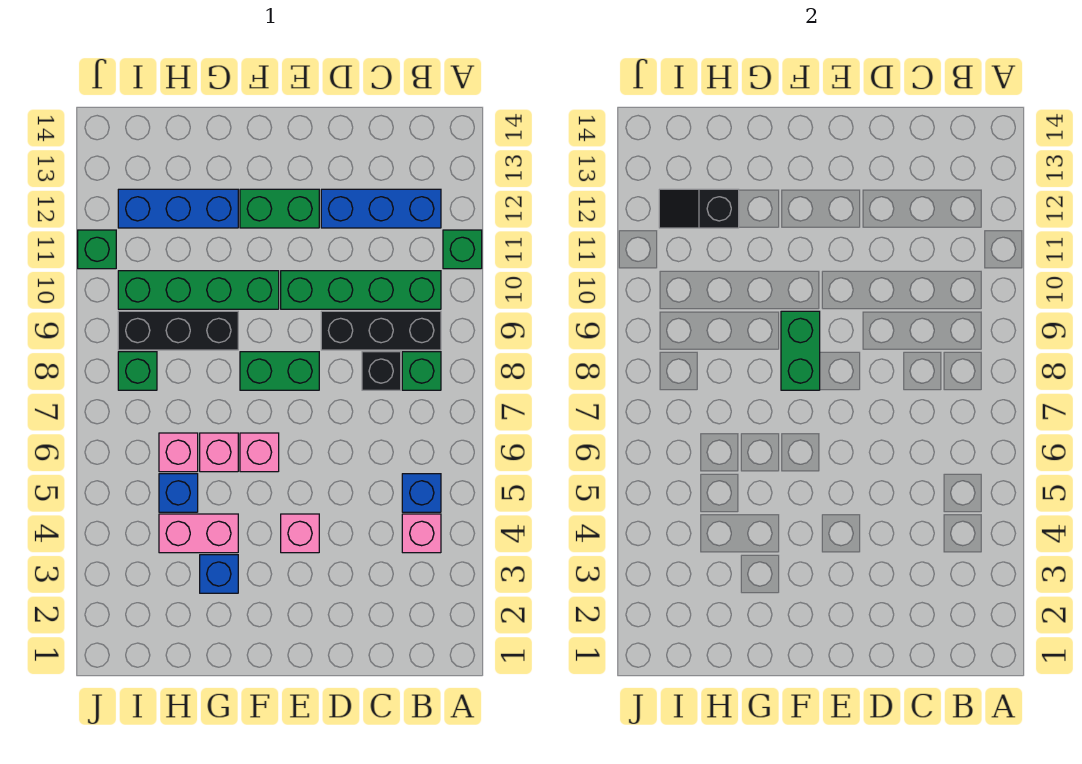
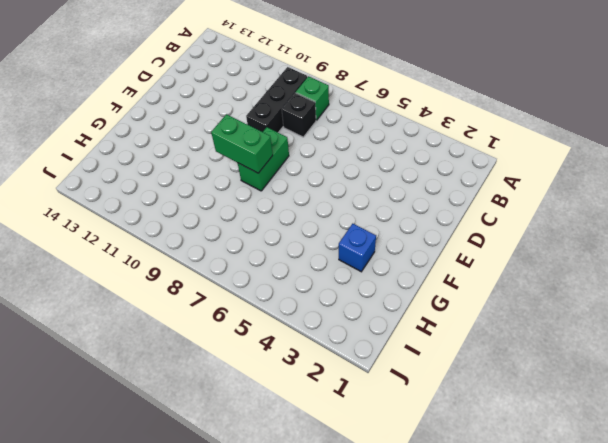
none -> green brick A11 level 1
none -> pink brick B4 level 1
none -> blue brick B5 level 1

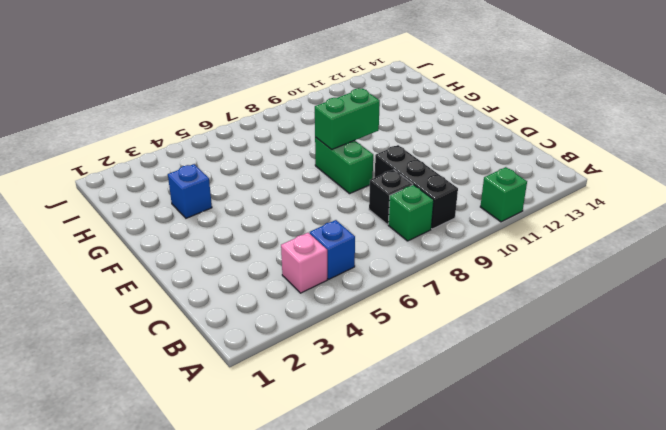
none -> green brick B10:E10 level 1
none -> blue brick B12:D12 level 1
none -> pink brick E4 level 1

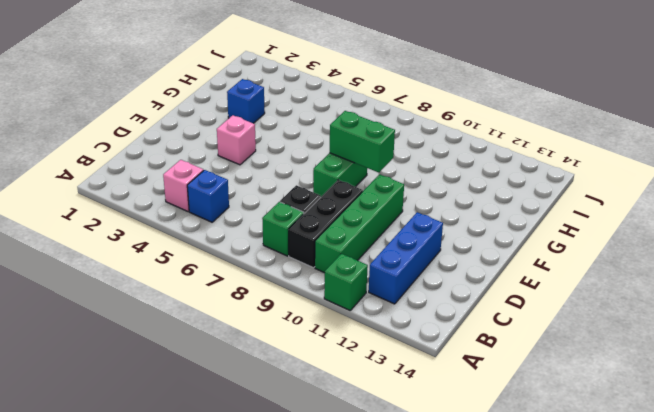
none -> green brick E12:F12 level 1
none -> pink brick F6 level 1
none -> green brick F10:I10 level 1

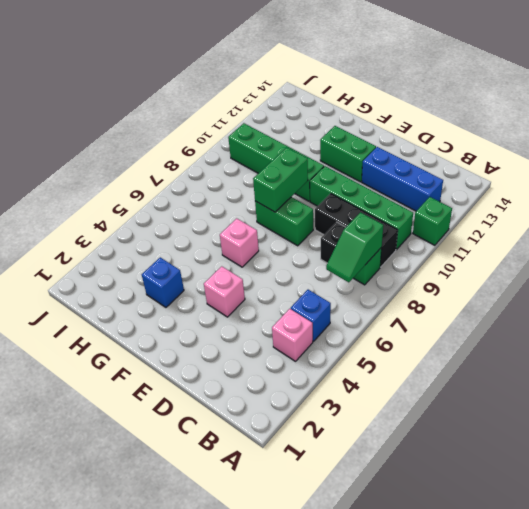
green slope B7:B8 level 2 top 8 -> none
none -> pink brick G4:H4 level 1
none -> pink brick G6 level 1
none -> black brick G9:I9 level 1

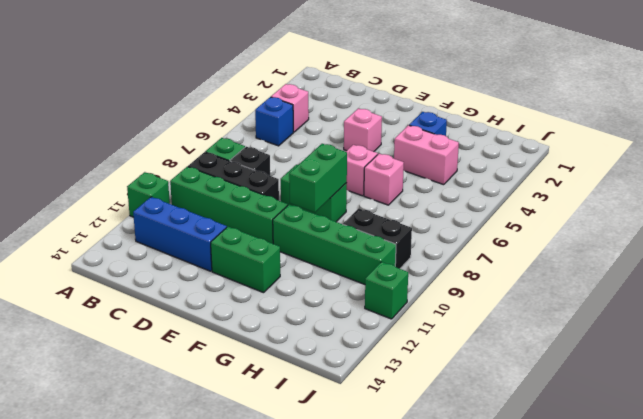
black brick H9:I9 level 1 -> black brick G9:I9 level 1
none -> blue brick G12:I12 level 1
none -> blue brick H5 level 1
none -> pink brick H6 level 1

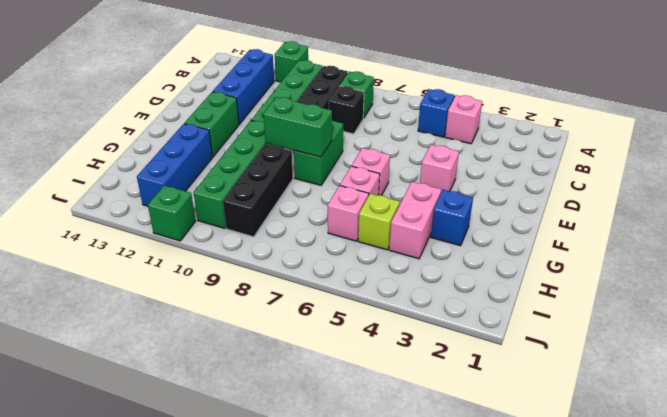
lime brick H5 level 1 -> blue brick H5 level 1
none -> green brick I8 level 1
none -> black slope H12:I12 level 2 top H

